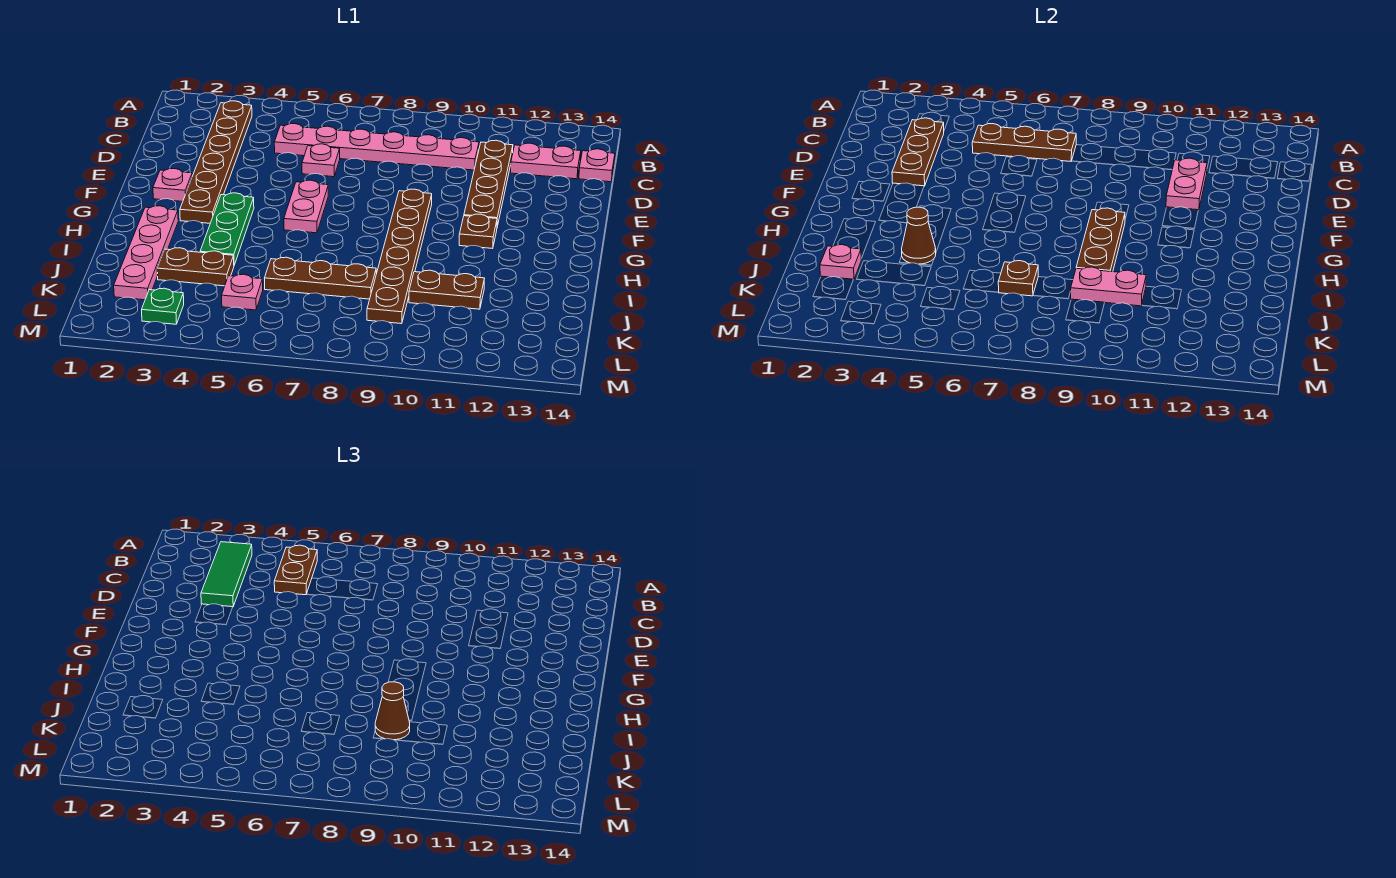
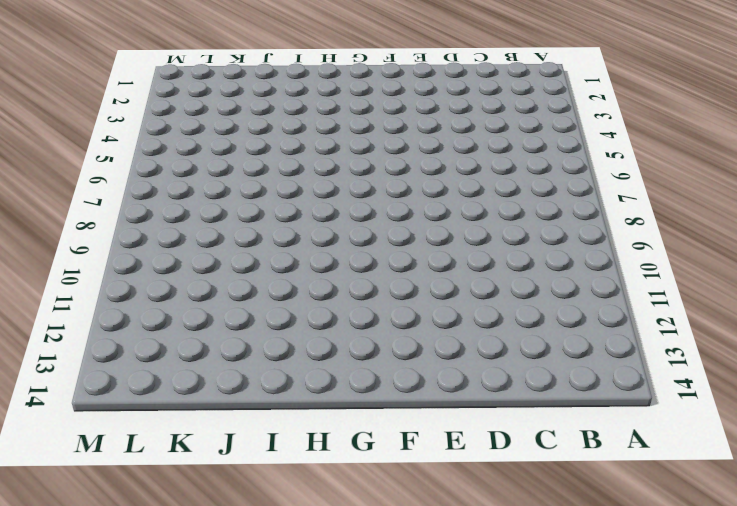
none -> brown plate B3:G3 level 1
none -> pink plate C5:C10 level 1
none -> brown plate C11:F11 level 1

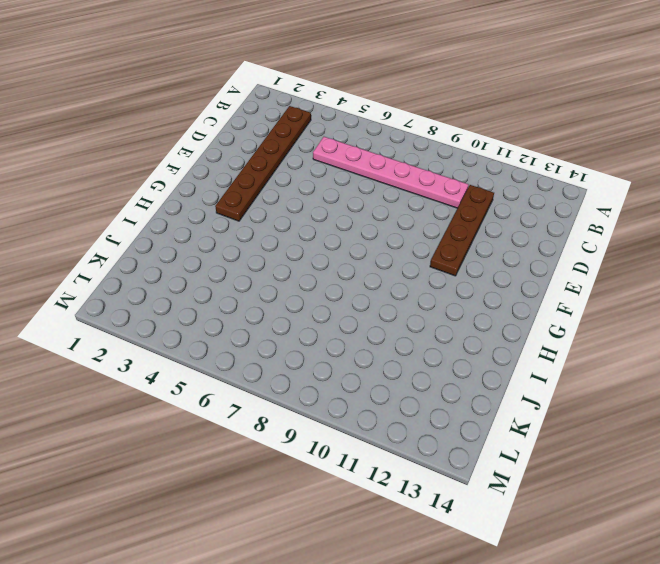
none -> pink plate C12:C13 level 1
none -> pink plate C14 level 1
none -> pink plate D6 level 1

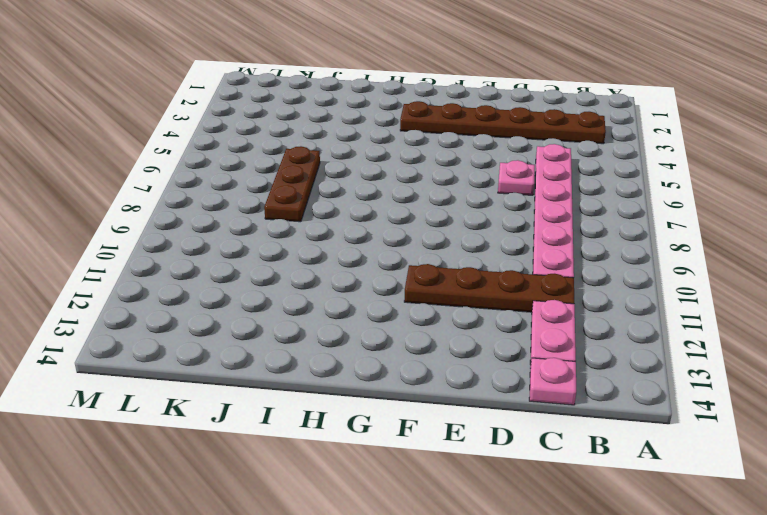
none -> pink plate F2 level 1
none -> pink plate F6:G6 level 1
none -> brown plate F9:K9 level 1

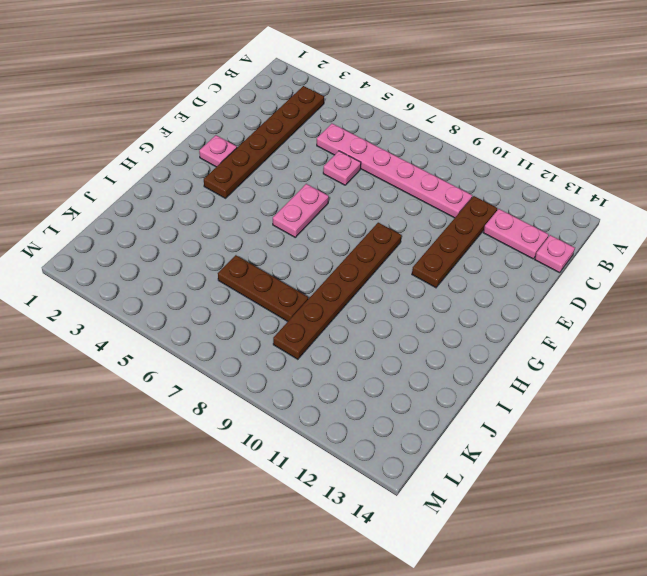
none -> green plate G4:I4 level 1
none -> brown plate G11 level 1
none -> pink plate H2:K2 level 1

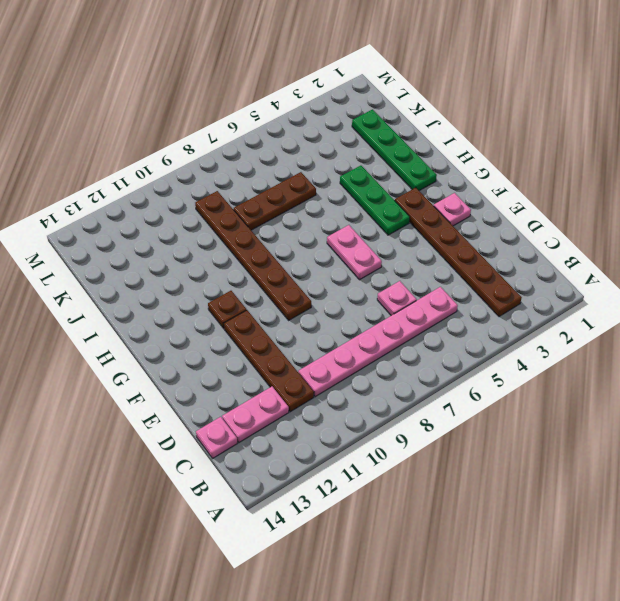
green plate H2:K2 level 1 -> pink plate H2:K2 level 1
none -> brown plate J3:J4 level 1
none -> brown plate J10:J11 level 1
none -> pink plate K5 level 1

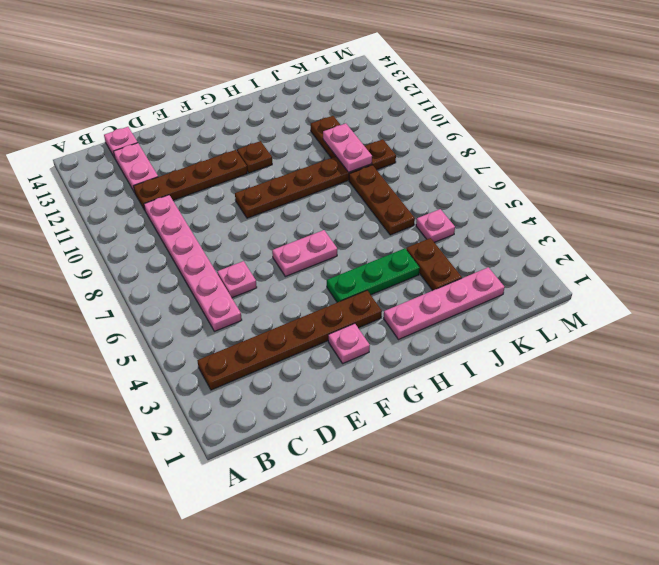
none -> green plate L3 level 1
none -> brown plate C3:E3 level 2
none -> brown plate C5:C7 level 2

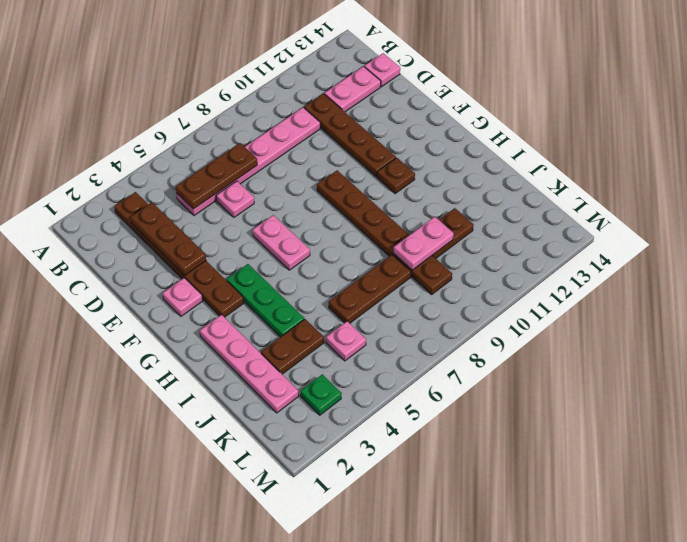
none -> pink plate D11:E11 level 2
none -> brown plate G9:I9 level 2
none -> brown cone I4 level 2

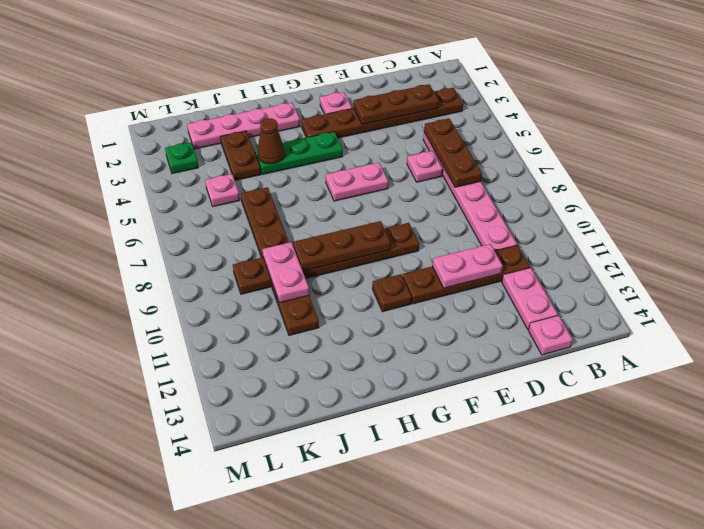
none -> pink plate J2 level 2
none -> brown plate J7 level 2
none -> green tile B3:D3 level 3

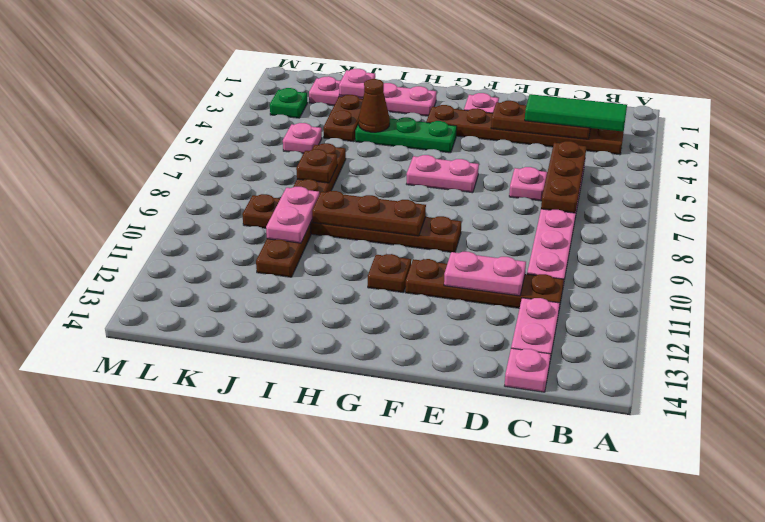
none -> brown plate B5:C5 level 3
none -> brown cone J9 level 3

